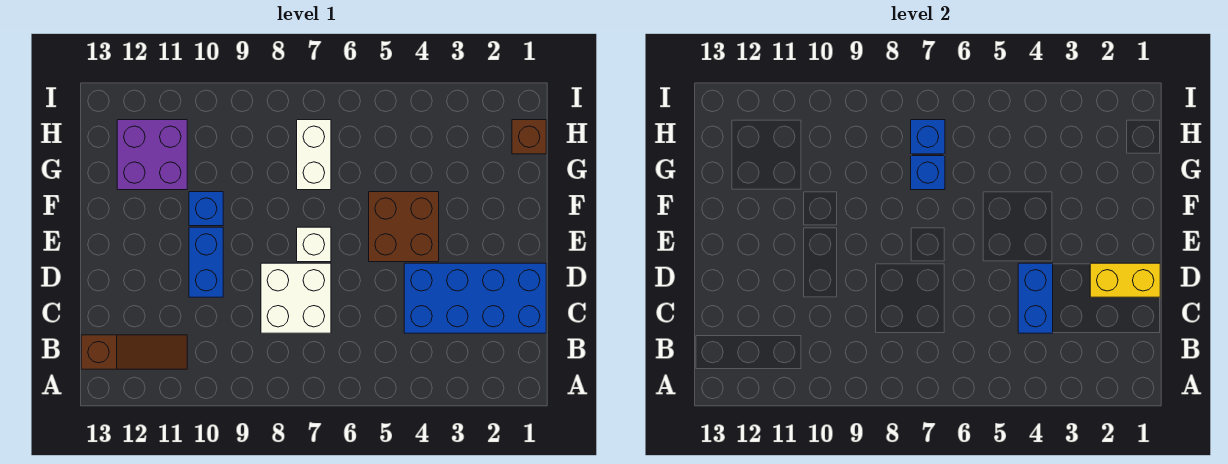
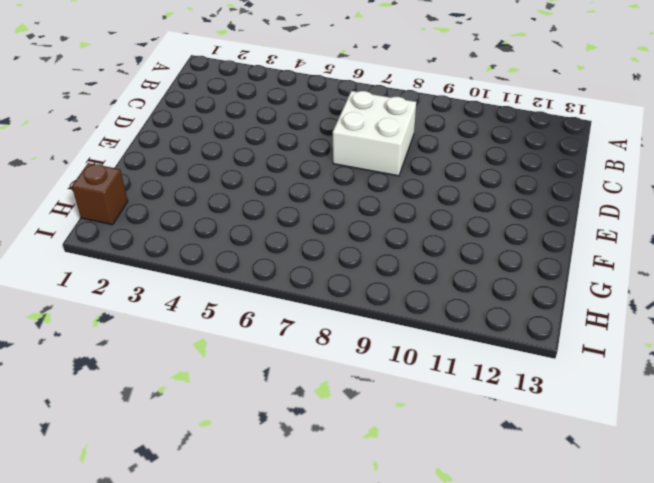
none -> brown slope B11:B13 level 1 top 13
none -> blue brick C1:D4 level 1
none -> blue brick D10:E10 level 1

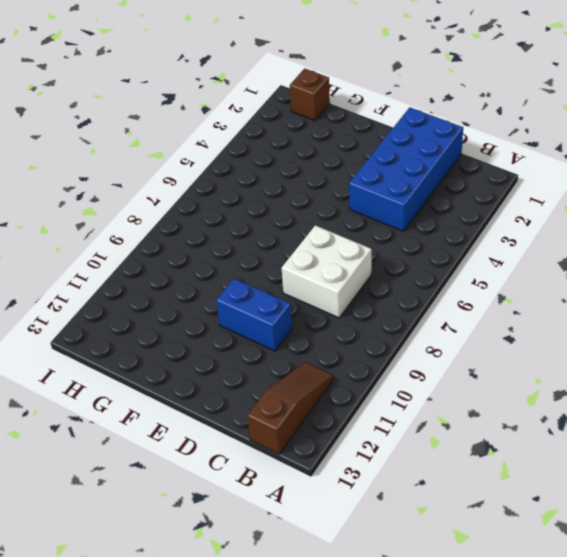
none -> brown brick E4:F5 level 1
none -> white brick E7 level 1
none -> blue brick F10 level 1

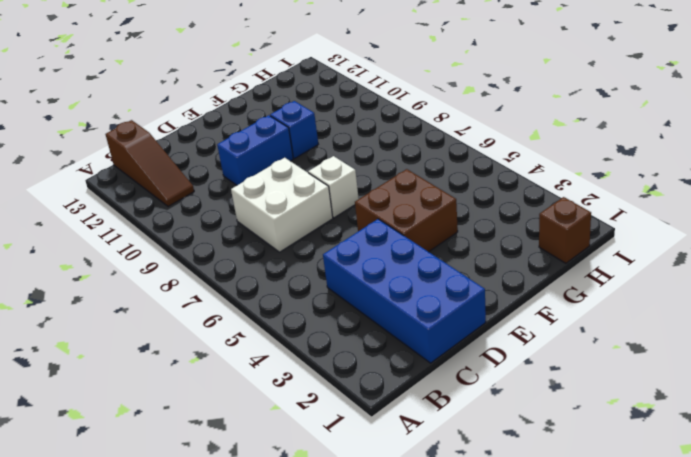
none -> white brick G7:H7 level 1
none -> purple brick G11:H12 level 1
none -> blue brick C4:D4 level 2

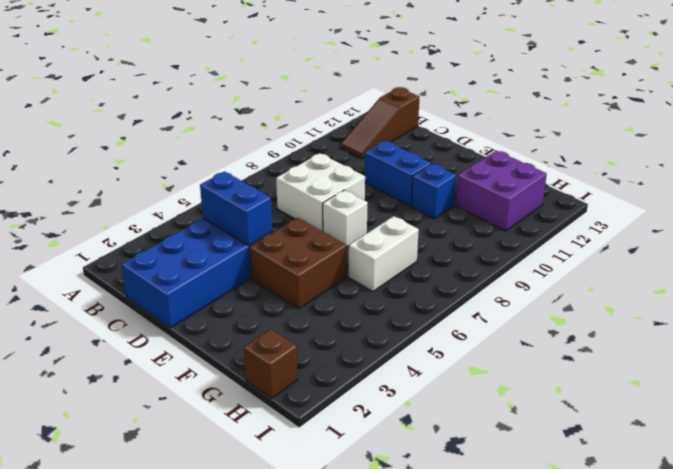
white brick G6:G7 level 1 -> white brick G7:H7 level 1
none -> yellow brick D1:D2 level 2
none -> blue brick G7 level 2
none -> blue brick H7 level 2

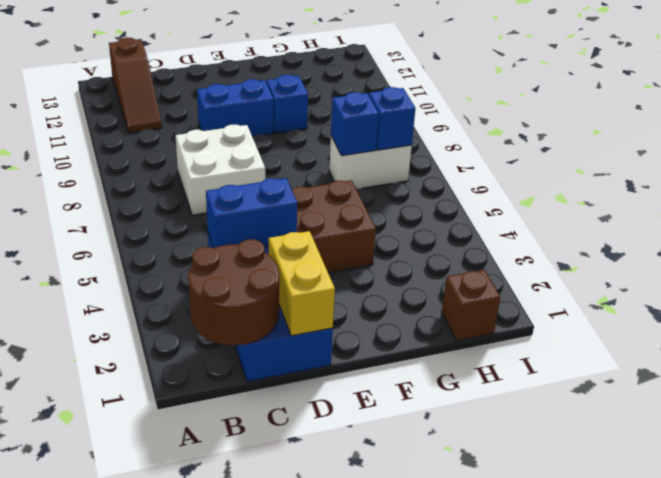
brown round brick B1:C2 level 2 -> none
none -> white brick E7 level 1
none -> purple brick G11:H12 level 1

